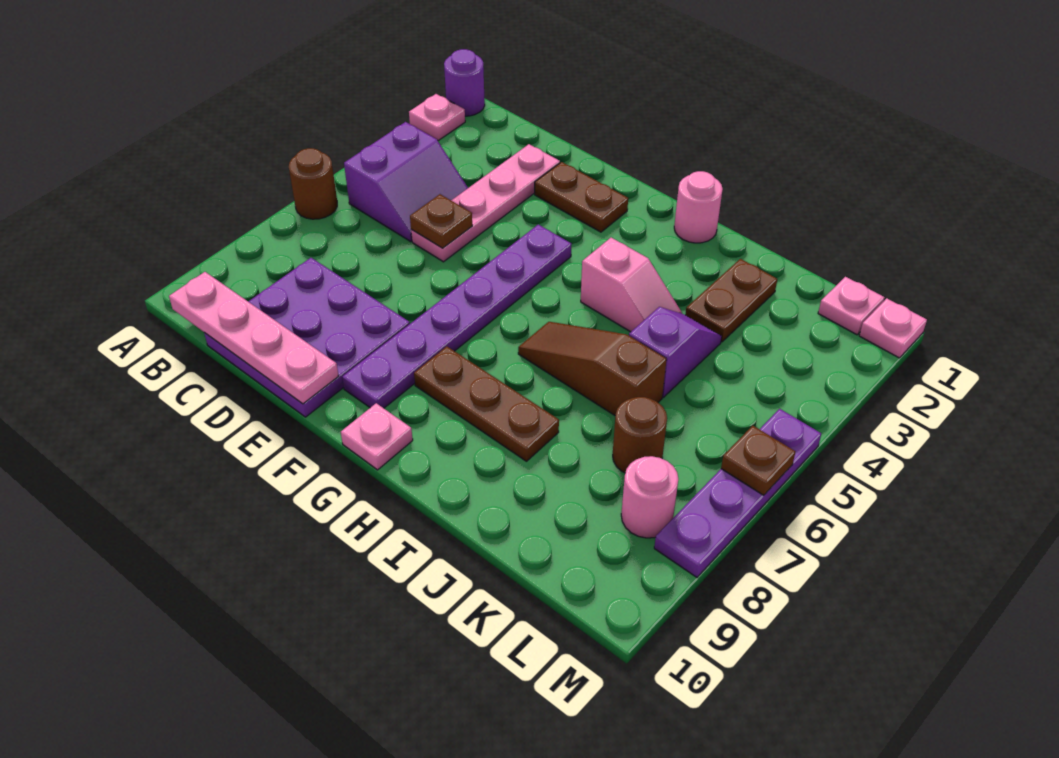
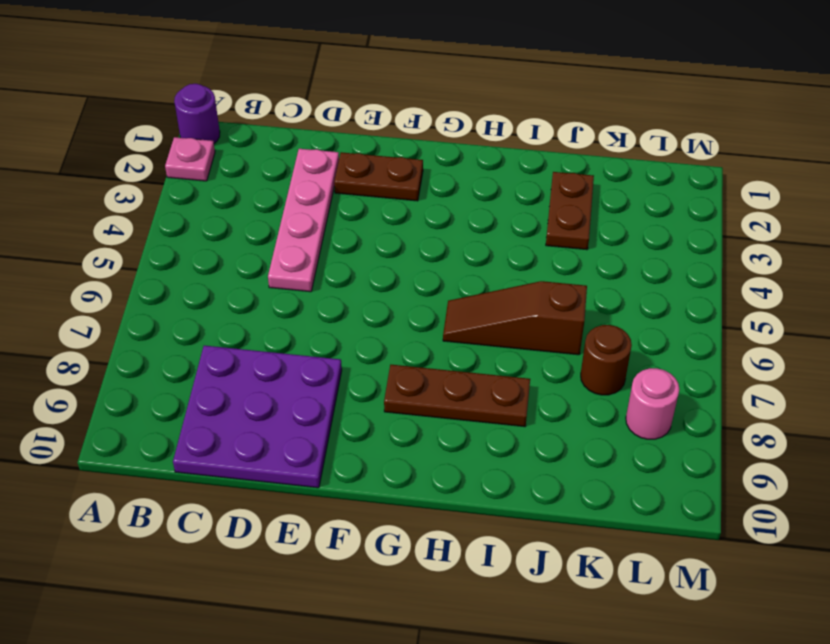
none -> brown round brick A6 level 1
none -> purple slope B4:C5 level 1 top B
none -> purple plate F4:F9 level 1

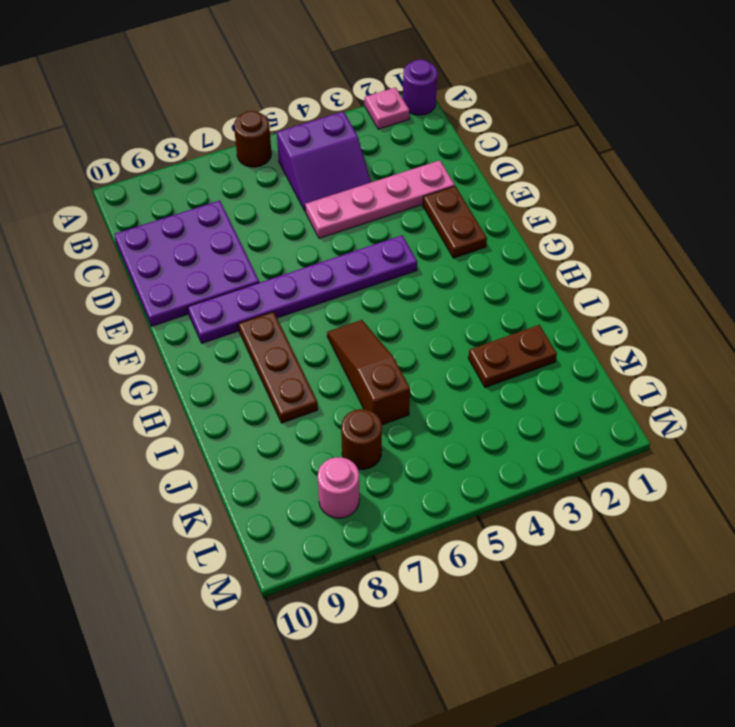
none -> pink plate G10 level 1
none -> pink round brick H1 level 1
none -> pink slope H4:I4 level 1 top H

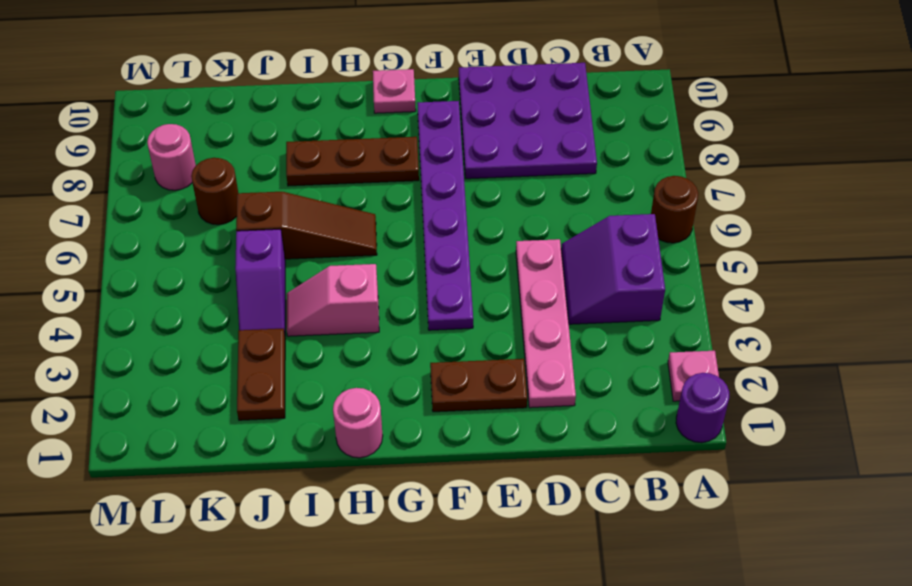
none -> pink plate L1 level 1
none -> pink plate M1 level 1
none -> purple plate M5:M8 level 1

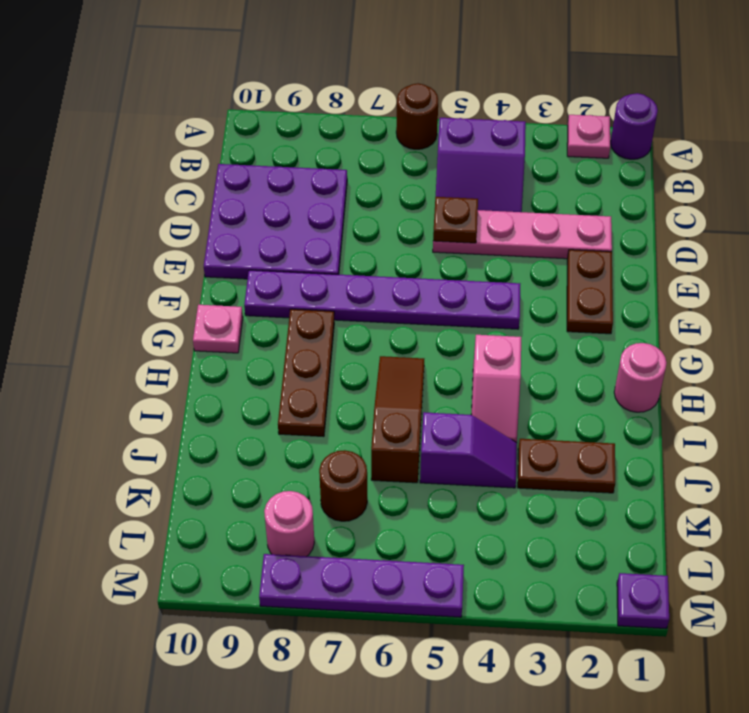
purple plate M1 level 1 -> pink plate M1 level 1
none -> pink plate L1 level 1
none -> pink plate B10:E10 level 2
none -> brown plate M6 level 2

